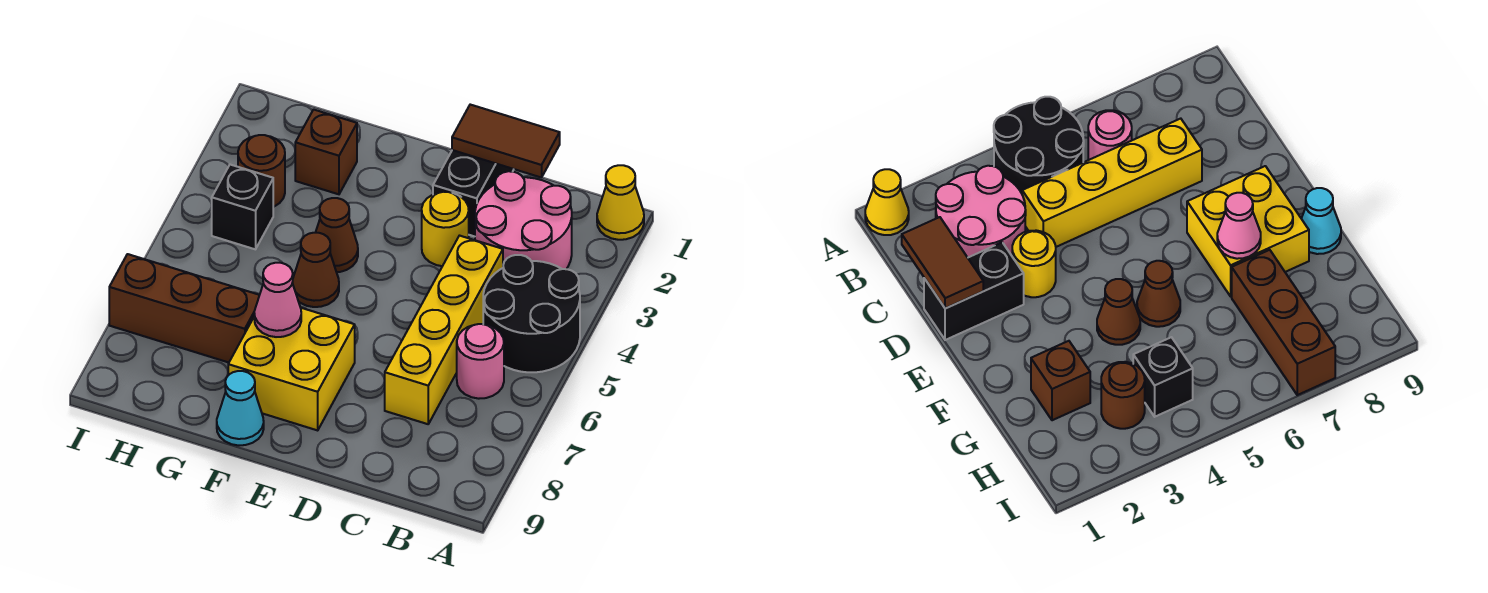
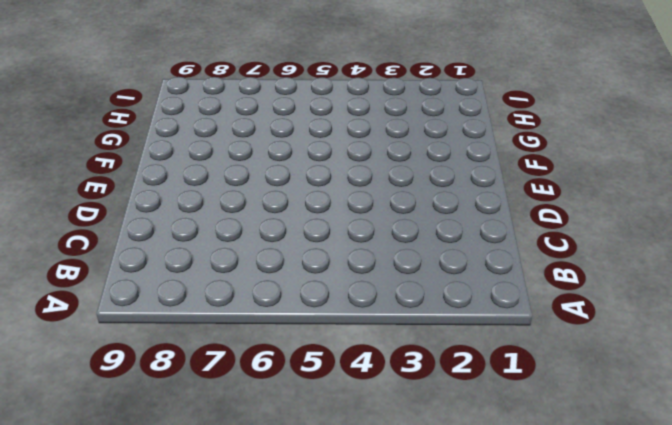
none -> yellow cone A1 level 1
none -> black round brick A4:B5 level 1
none -> pink round brick B2:C3 level 1

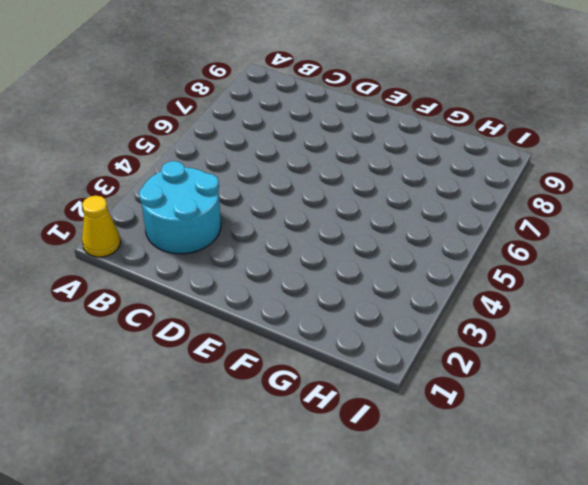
cyan round brick B2:C3 level 1 -> pink round brick B2:C3 level 1
none -> black round brick A4:B5 level 1
none -> pink round brick B6 level 1
none -> yellow brick C4:C7 level 1

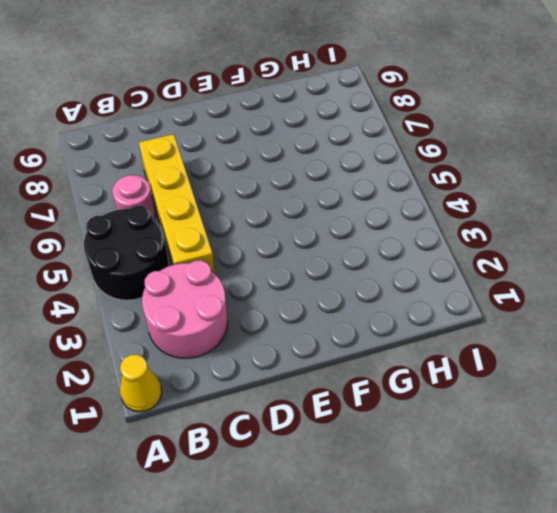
none -> black brick D1:D2 level 1
none -> yellow round brick D3 level 1
none -> yellow brick E7:F8 level 1

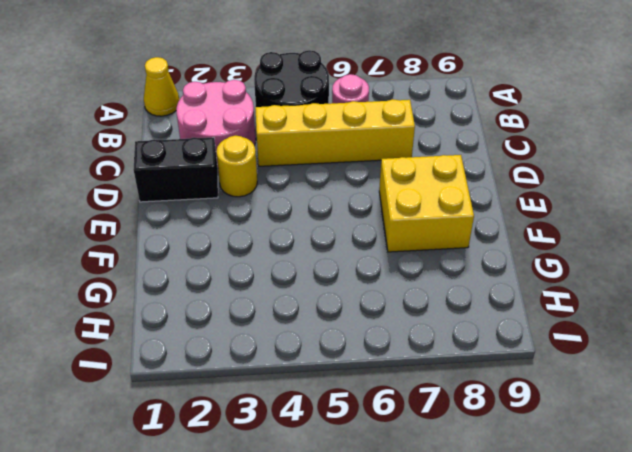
none -> brown cone F4 level 1
none -> brown cone F5 level 1
none -> cyan cone F9 level 1

